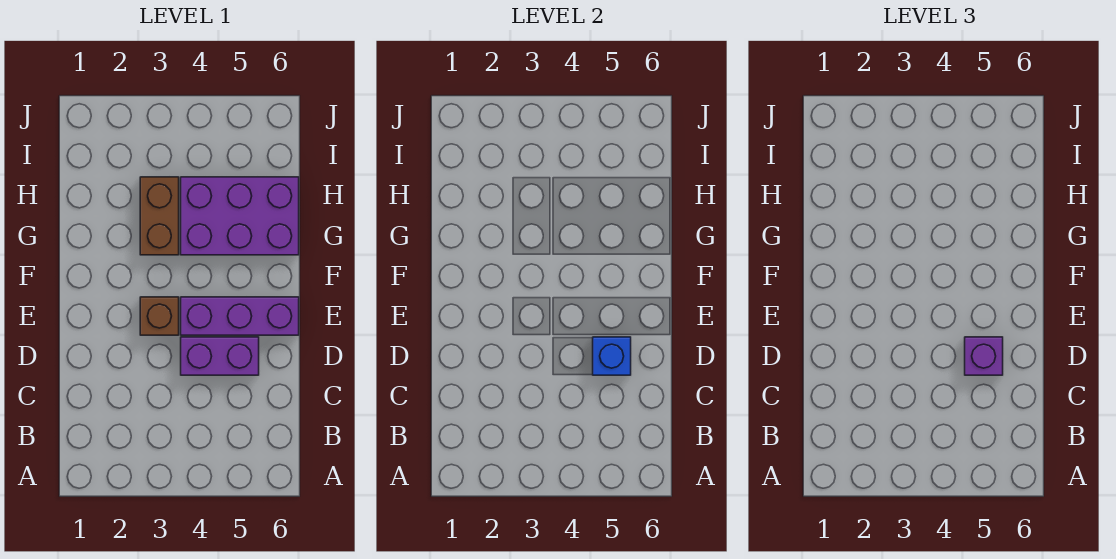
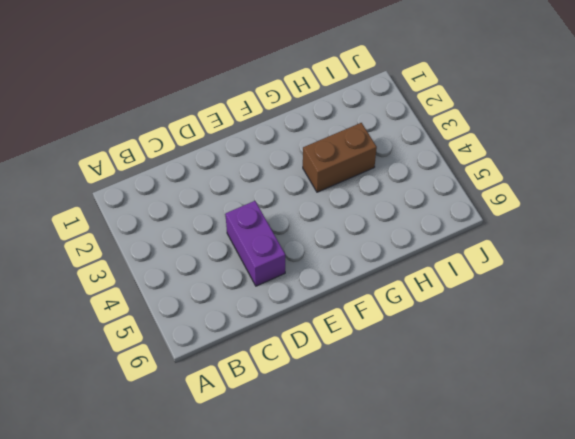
none -> brown brick E3 level 1
none -> purple brick E4:E6 level 1

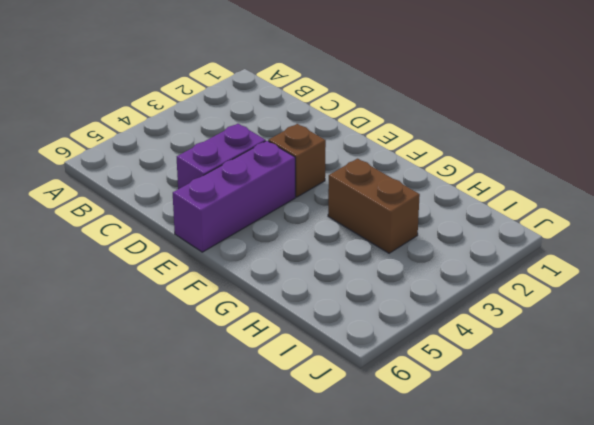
none -> purple brick G4:H6 level 1
none -> blue brick D5 level 2

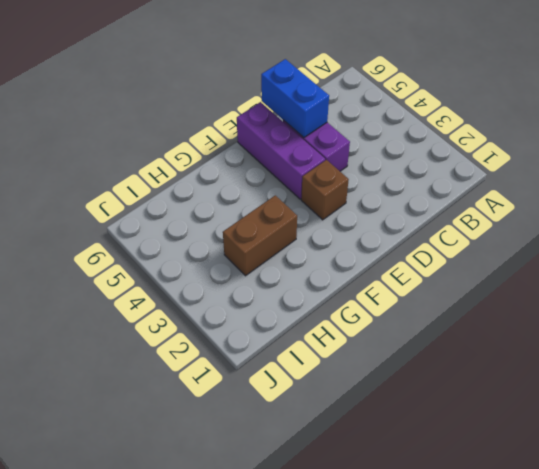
blue brick D5:D6 level 2 -> blue brick D5 level 2
none -> purple brick G4:H6 level 1
none -> purple brick D5 level 3

